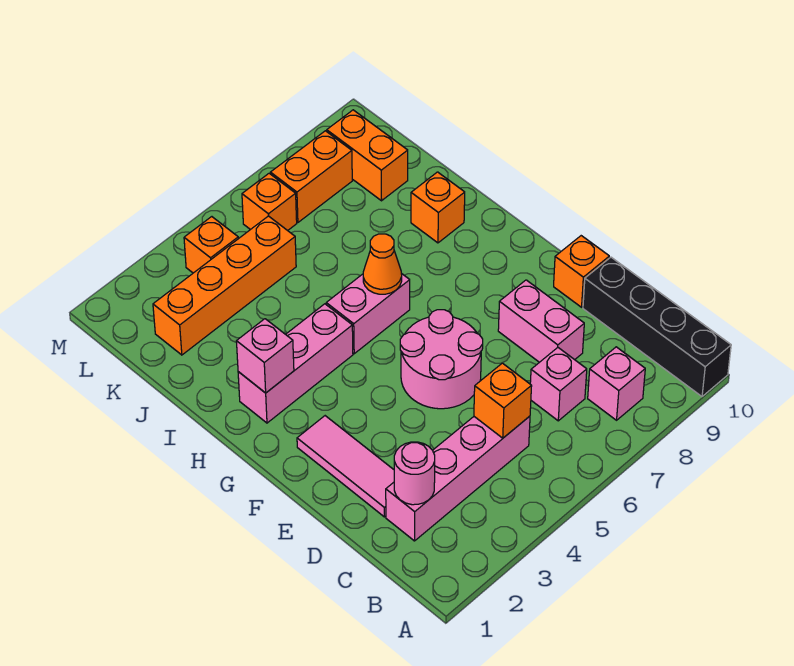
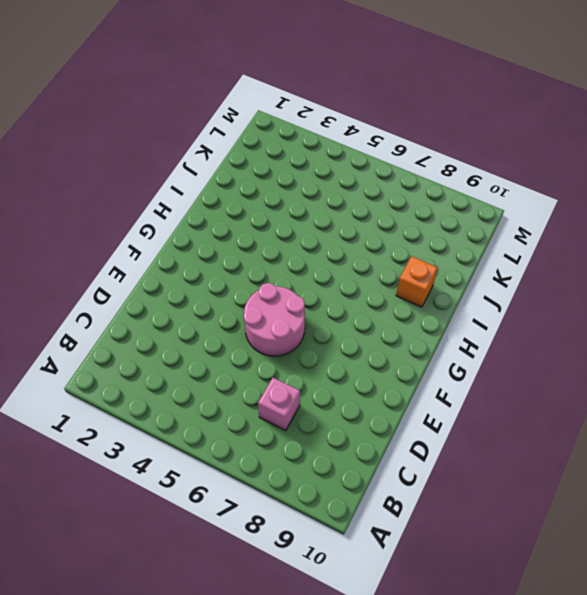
none -> black brick A10:D10 level 1
none -> pink brick B8 level 1
none -> pink brick C2:C5 level 1

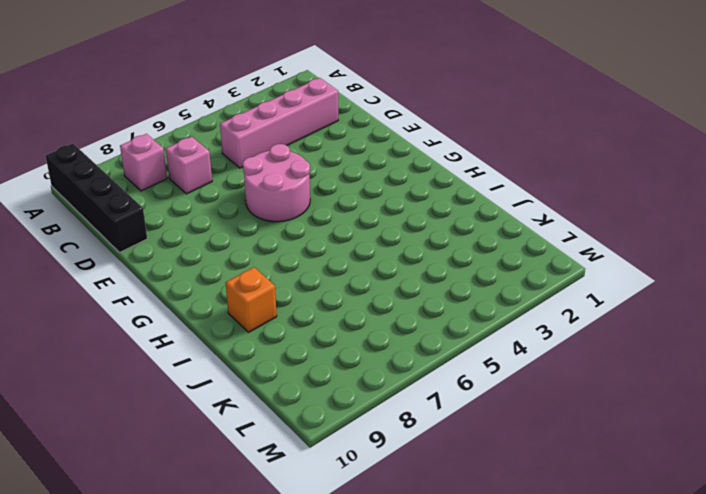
none -> pink tile D2:F2 level 1
none -> pink brick D8:E8 level 1
none -> orange brick E10 level 1

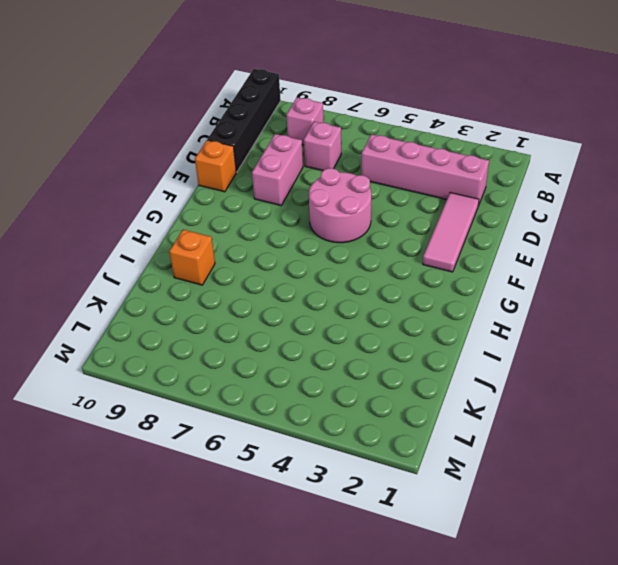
none -> pink brick H2:H4 level 1
none -> pink brick H5:H6 level 1
none -> orange brick K2:K5 level 1

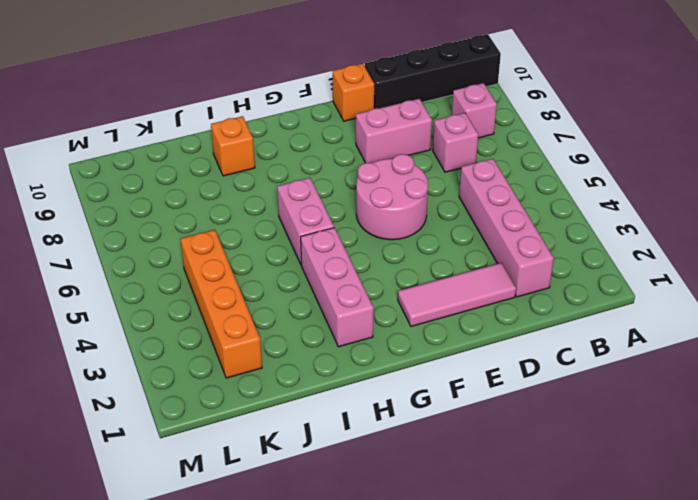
none -> orange brick K9:L9 level 1
none -> orange brick L4 level 1
none -> orange brick L6 level 1

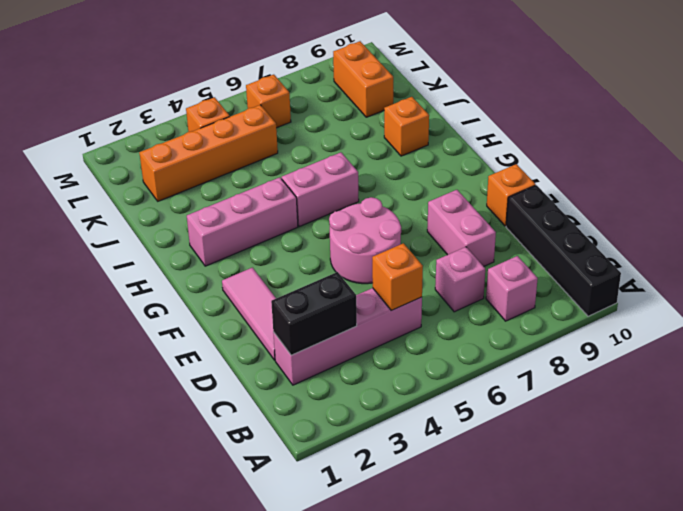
black brick C2:C3 level 2 -> pink round brick C2 level 2
none -> orange brick L7:L8 level 1
none -> pink brick H2 level 2
none -> orange cone H6 level 2

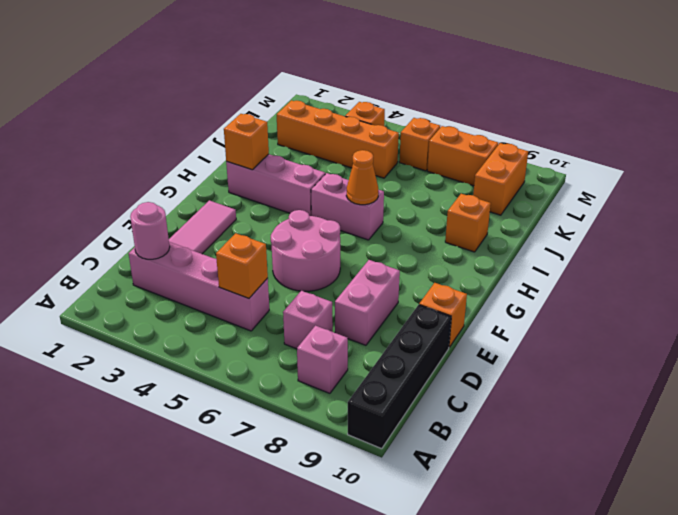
orange brick H2 level 2 -> pink brick H2 level 2

